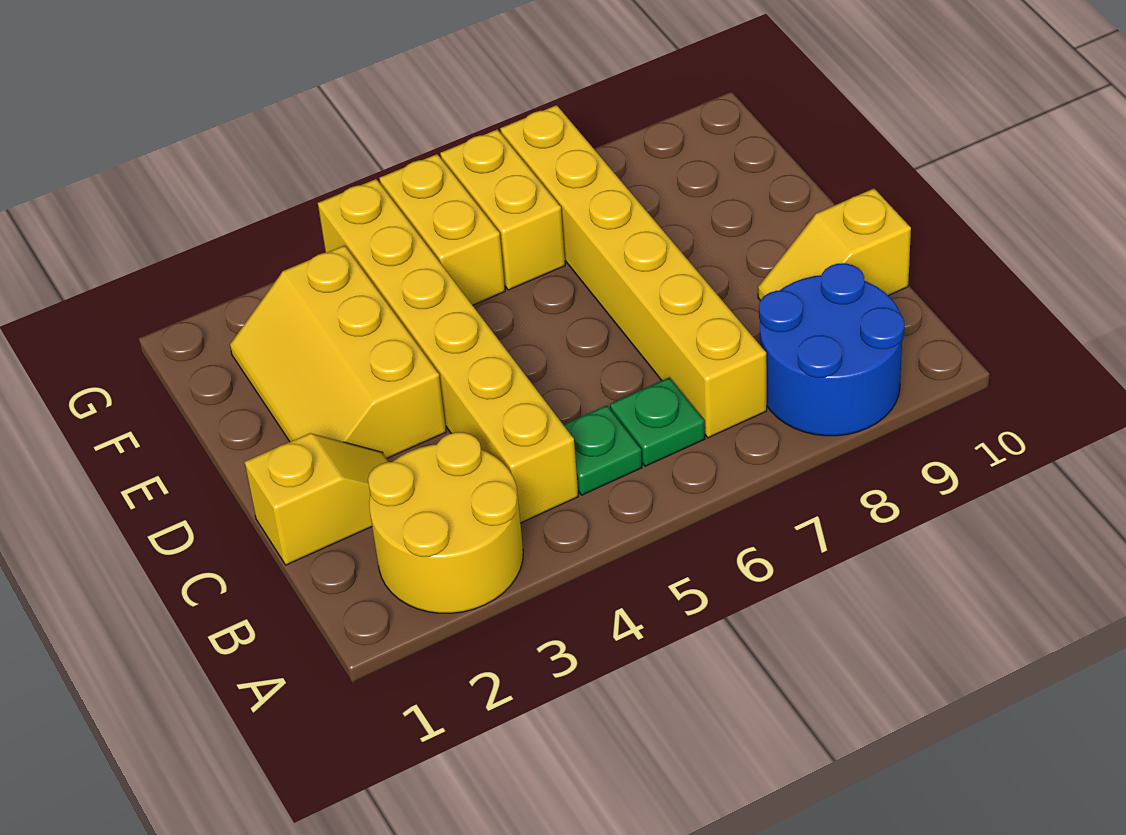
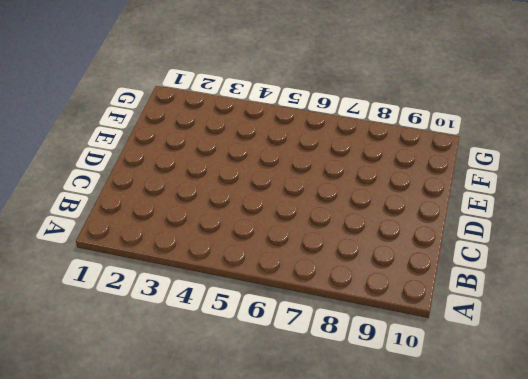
none -> yellow round brick A2:B3 level 1
none -> blue round brick A8:B9 level 1

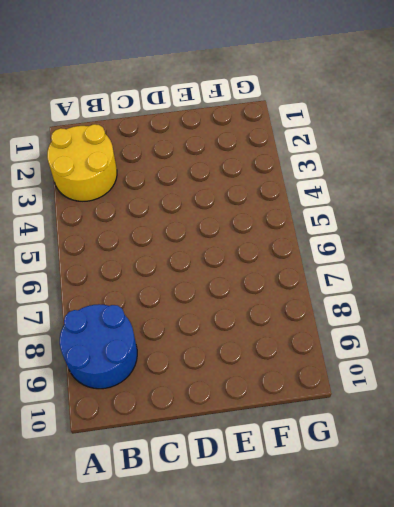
none -> yellow brick B4:G4 level 1
none -> green plate B5 level 1

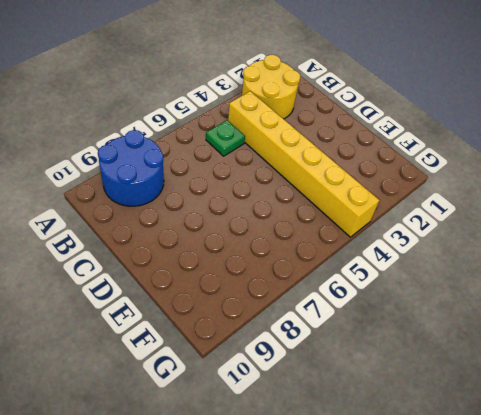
none -> green plate B6 level 1
none -> yellow brick B7:G7 level 1

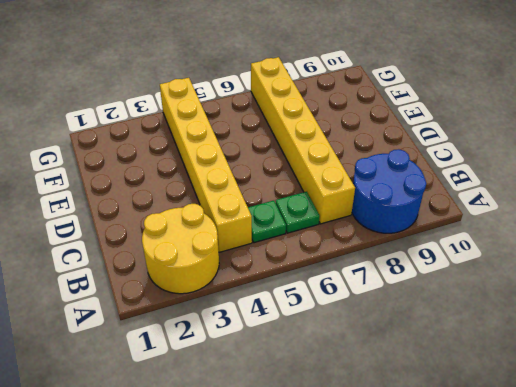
none -> yellow slope C1:C2 level 1 top 1
none -> yellow slope C9:C10 level 1 top 10

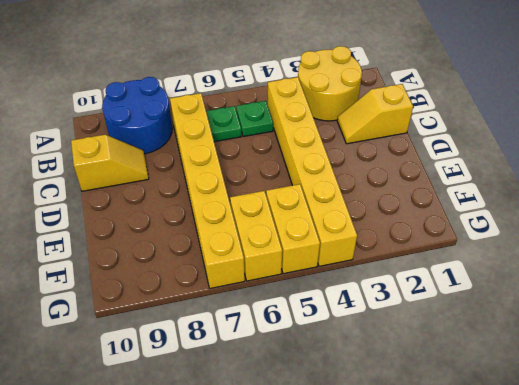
none -> yellow slope D2:F3 level 1 top 3

